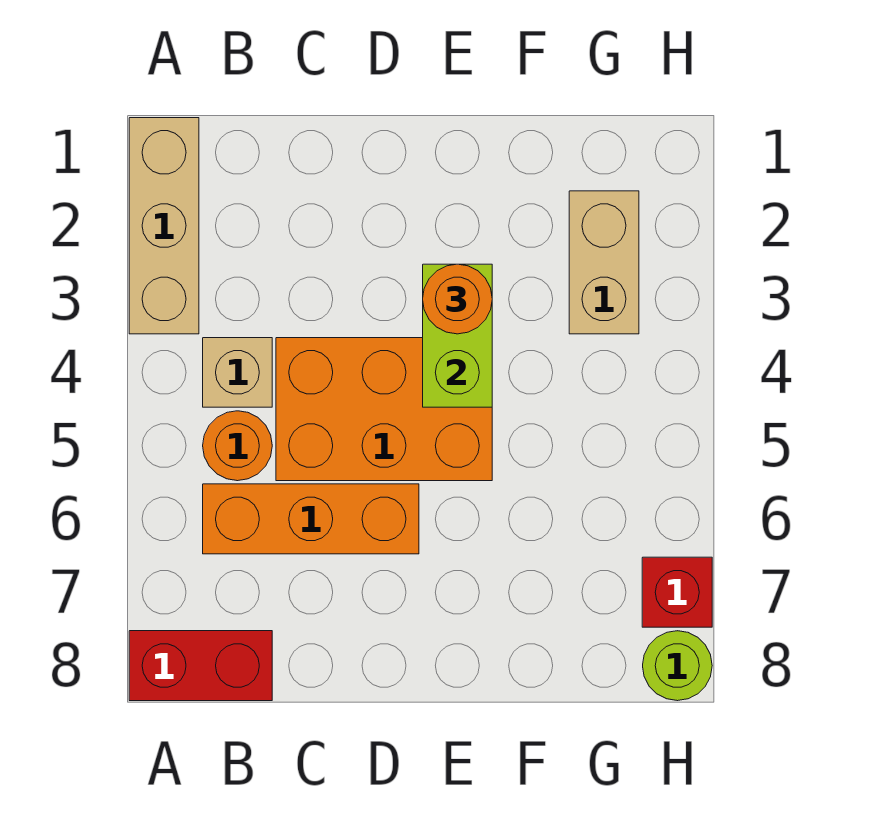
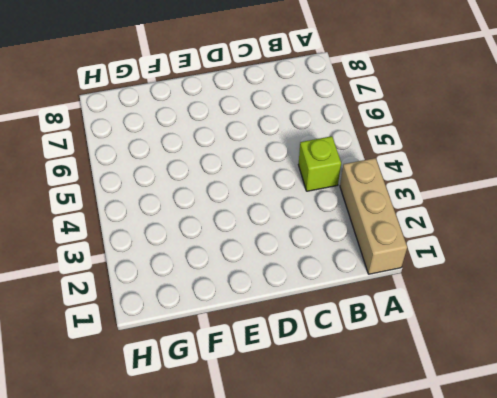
lime brick B4 level 1 -> tan brick B4 level 1
none -> red brick A8:B8 level 1
none -> orange round brick B5 level 1

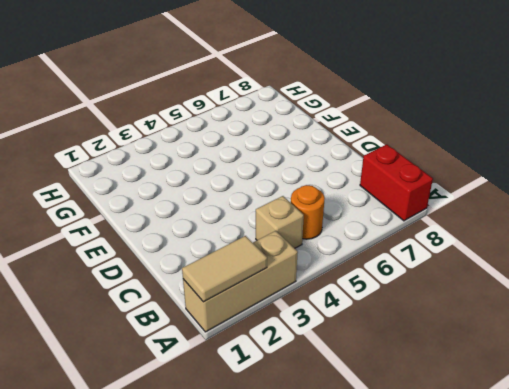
tan tile A1:A2 level 2 -> none
none -> orange brick B6:D6 level 1
none -> orange brick C4:E5 level 1

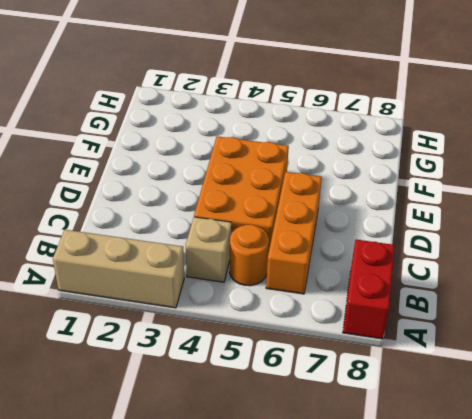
none -> tan brick G2:G3 level 1
none -> red brick H7 level 1

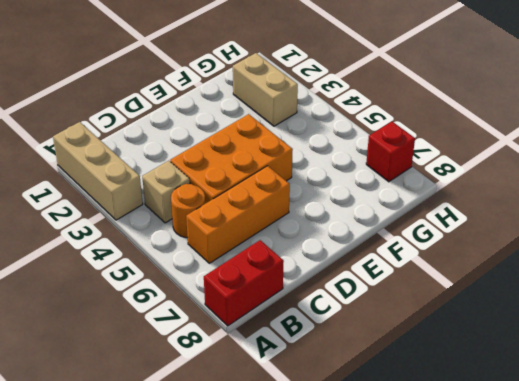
none -> lime round brick H8 level 1
none -> lime brick E3:E4 level 2

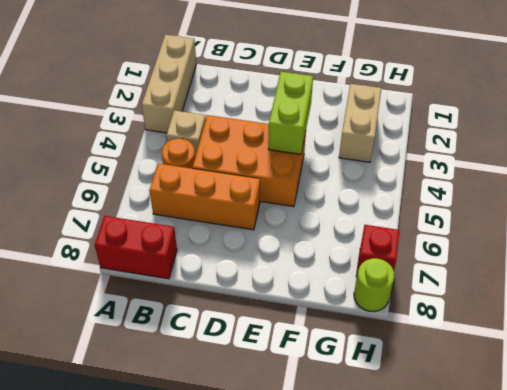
none -> orange round brick E3 level 3

